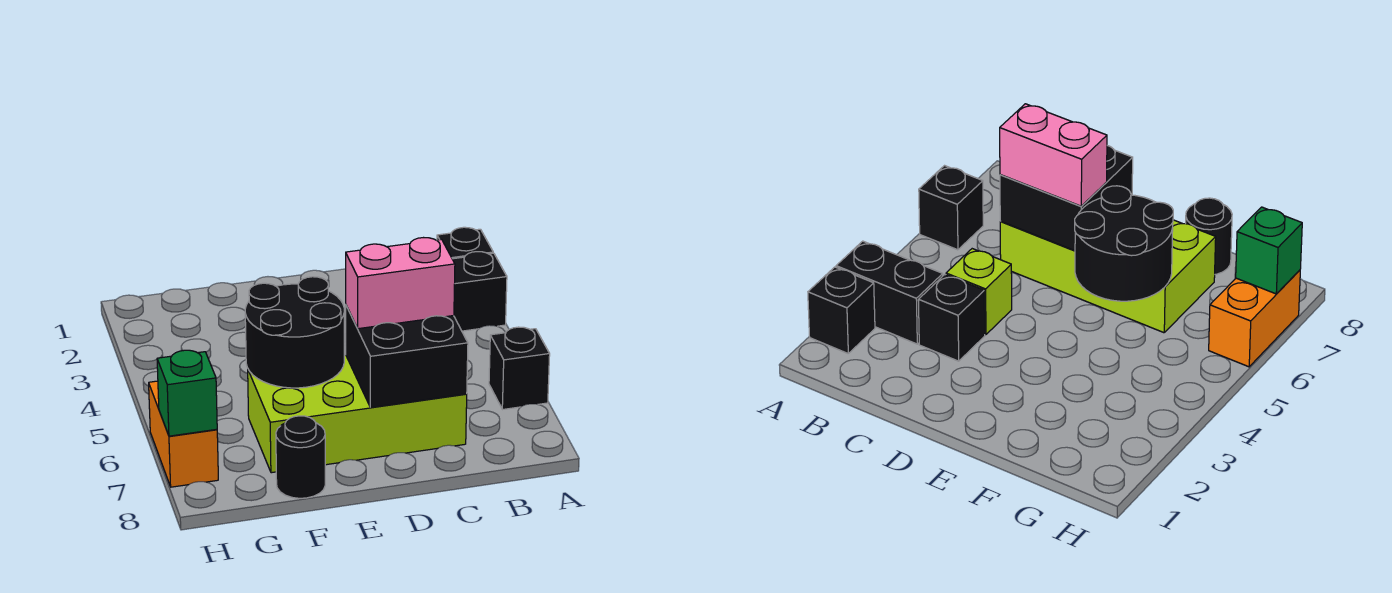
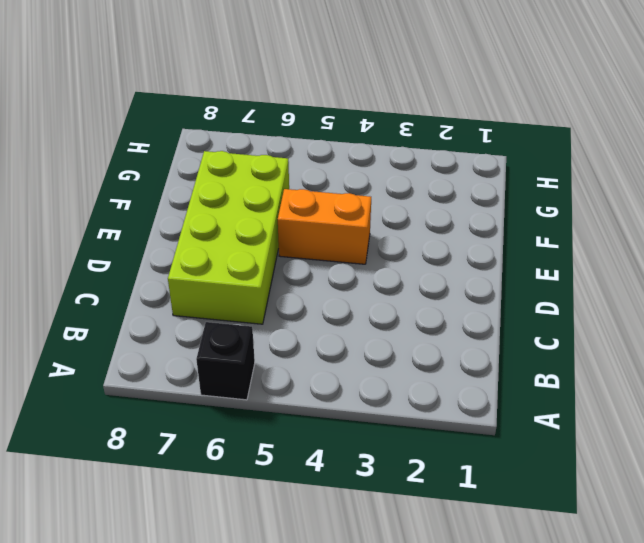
orange brick E4:E5 level 1 -> orange brick H6:H7 level 1
none -> black brick A2 level 1
none -> black brick A3:B3 level 1
none -> black brick C3 level 1

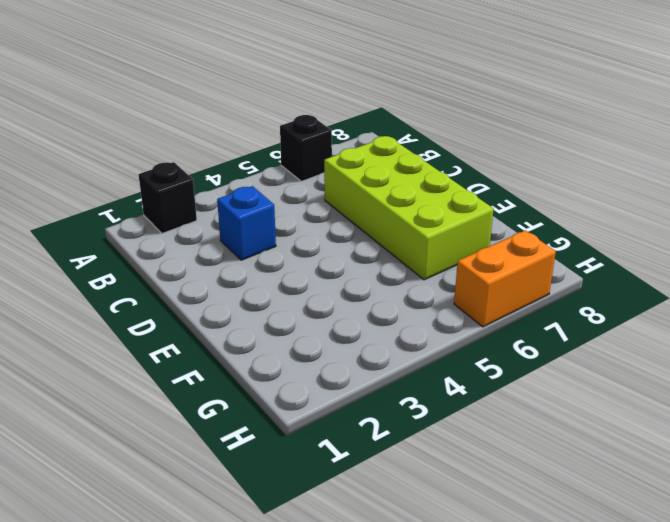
blue brick C3 level 1 -> black brick C3 level 1
none -> black brick A3:B3 level 1
none -> lime brick C4 level 1
none -> black round brick F8 level 1

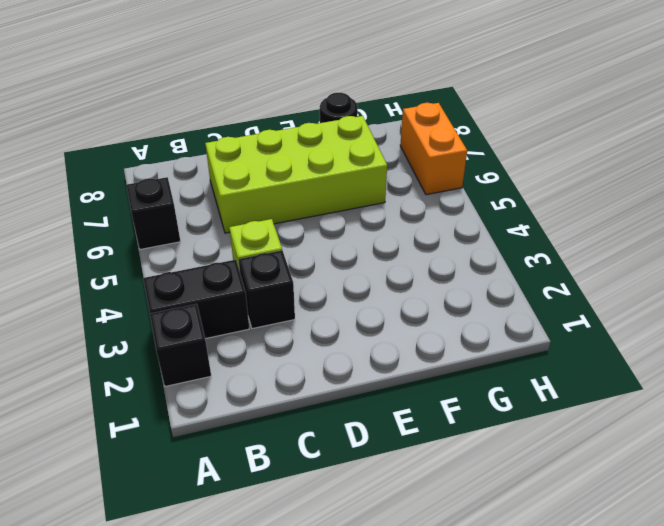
none -> black brick C6:D7 level 2
none -> black round brick E5:F6 level 2
none -> green brick H7 level 2

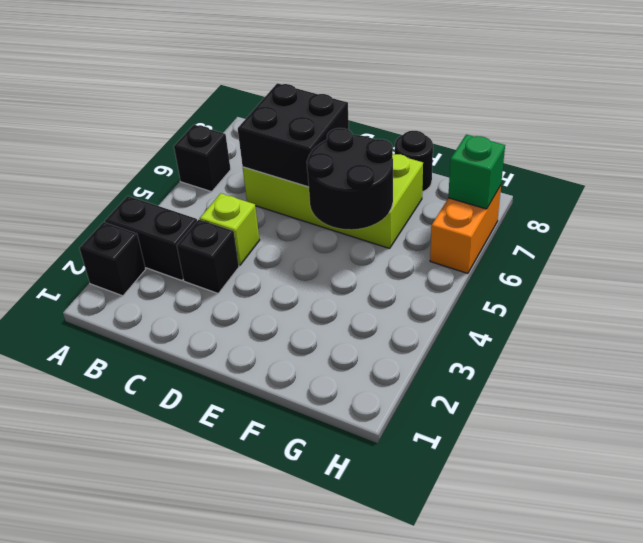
none -> pink brick C6:D6 level 3

